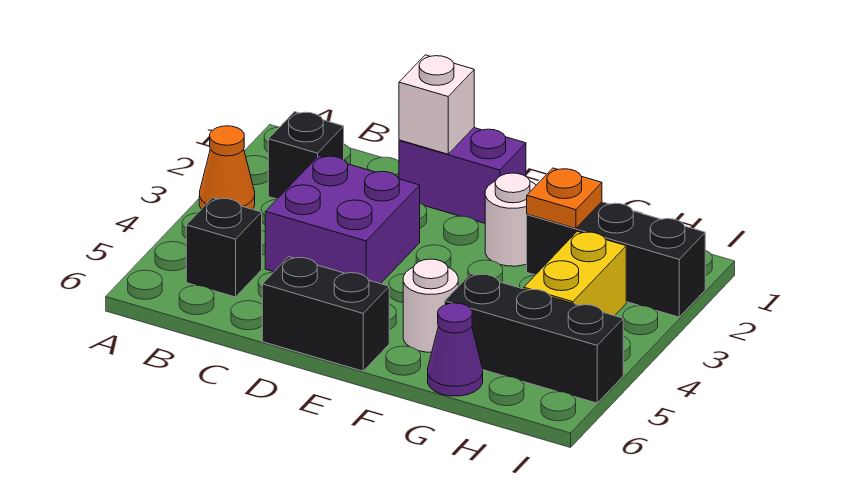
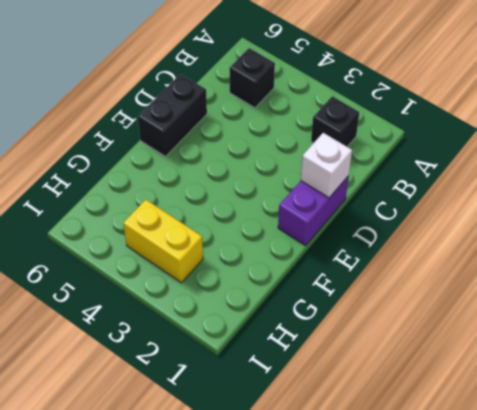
none -> orange cone A3 level 1
none -> purple brick C3:D4 level 1
none -> white round brick F2 level 1

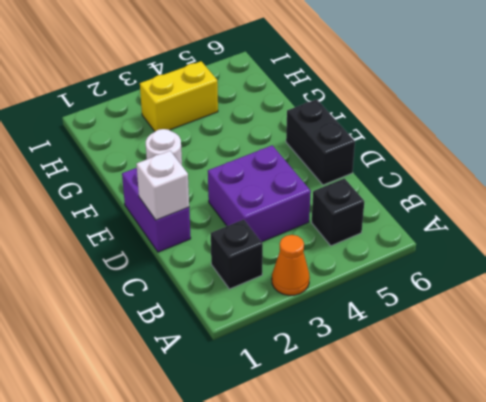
none -> white round brick F5 level 1
none -> black brick G2:I2 level 1
none -> black brick G5:I5 level 1

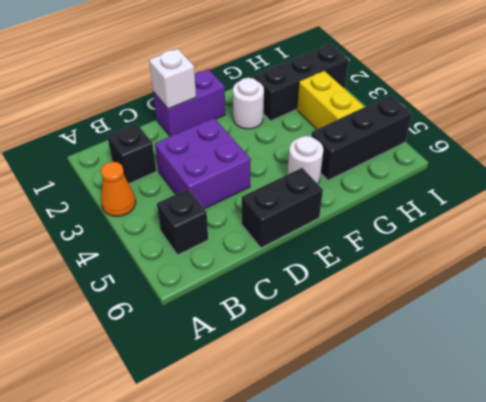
none -> purple cone G6 level 1
none -> orange plate G2 level 2

